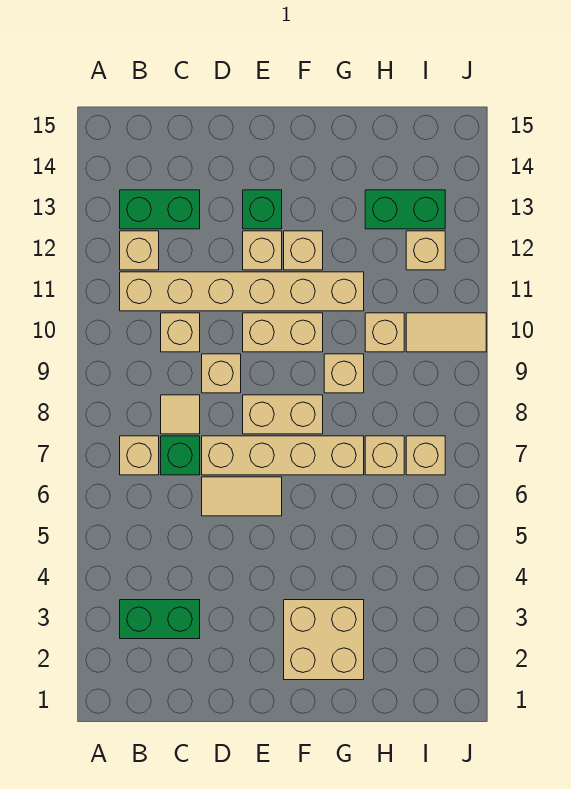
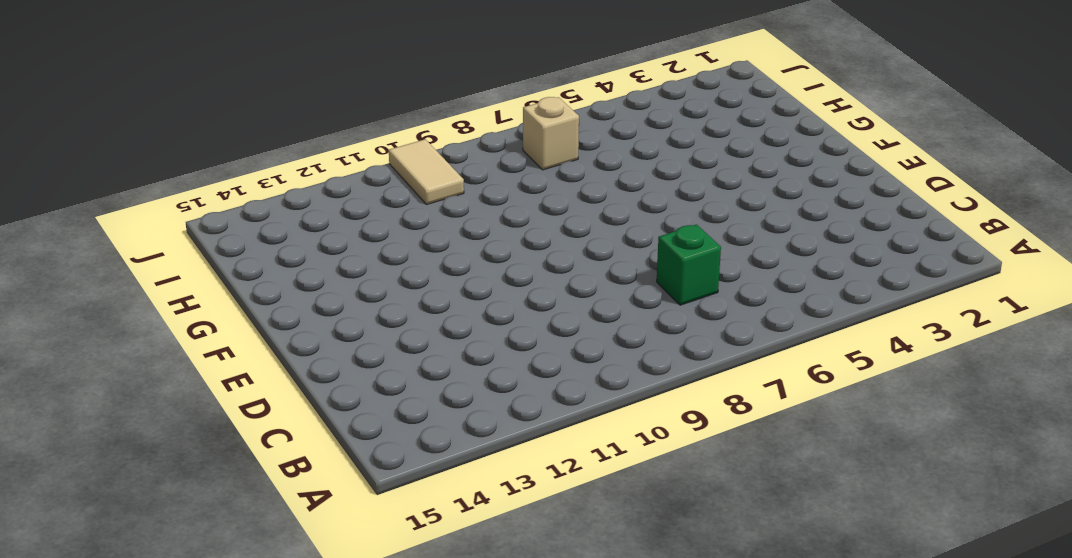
none -> green brick B3:C3 level 1
none -> tan brick B7 level 1
none -> tan brick B11:G11 level 1

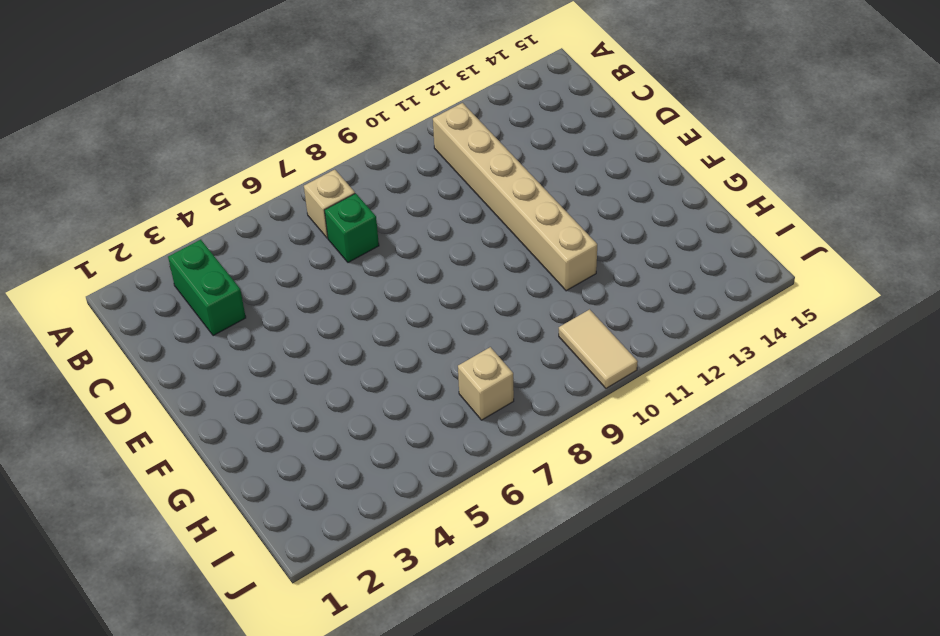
none -> tan brick B12 level 1
none -> green brick B13:C13 level 1
none -> tan tile C8 level 1

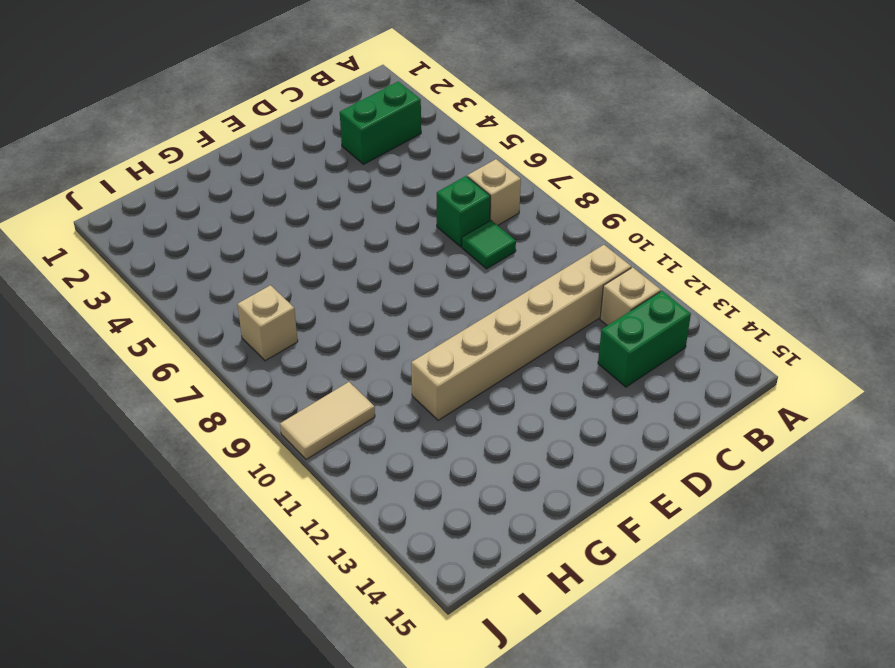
green tile C8 level 1 -> tan tile C8 level 1
none -> tan brick C10 level 1
none -> tan tile D6:E6 level 1
none -> tan brick D7:G7 level 1

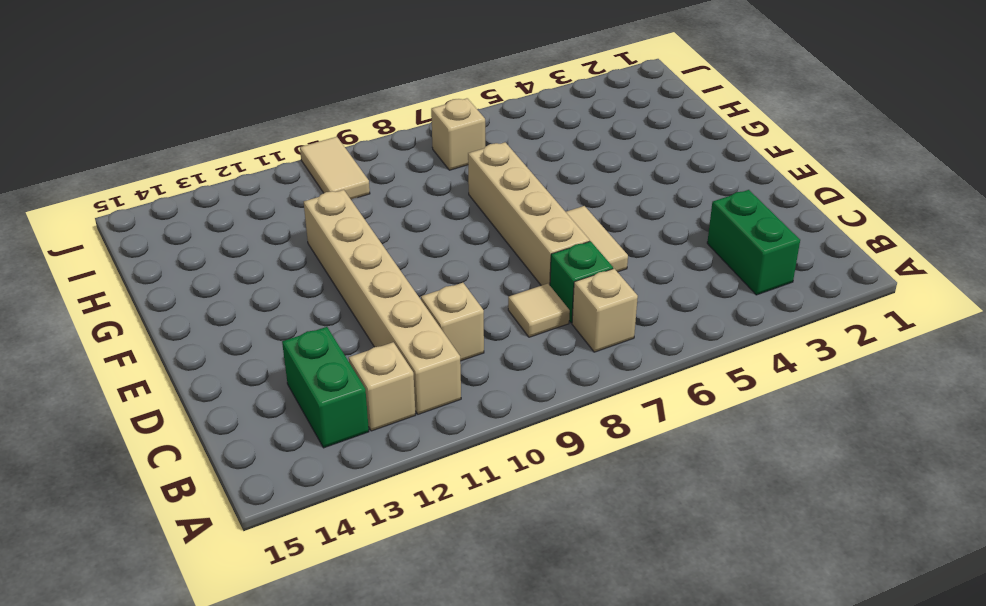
none -> tan brick D9 level 1
none -> tan brick E8:F8 level 1
none -> tan brick E10:F10 level 1

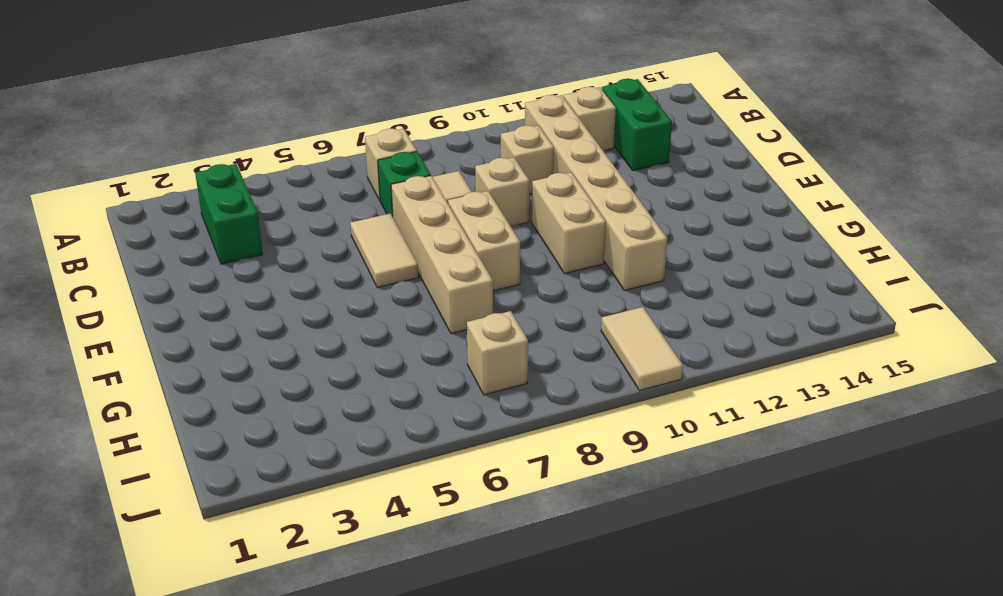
none -> tan brick E12 level 1
none -> green brick E13 level 1
none -> tan brick F2:G3 level 1

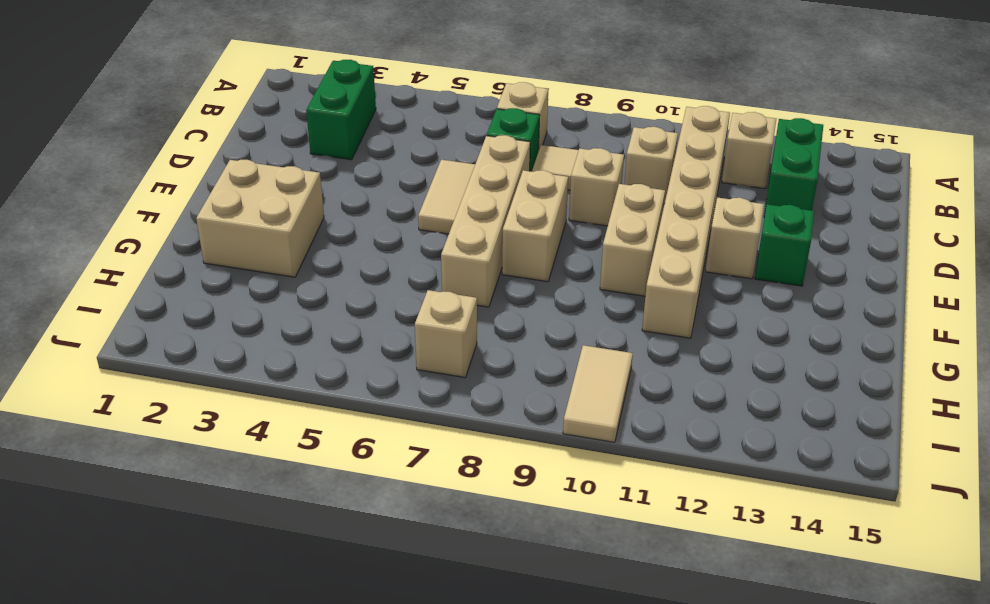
none -> tan brick F12 level 1
none -> tan brick G9 level 1
none -> tan brick H7 level 1

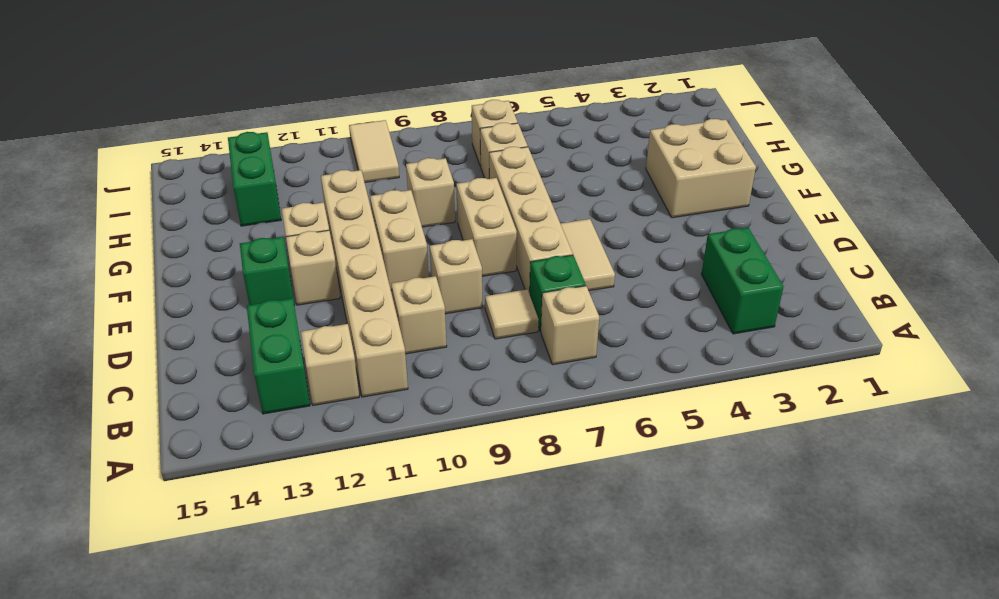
none -> tan brick H10 level 1
none -> tan brick I12 level 1

